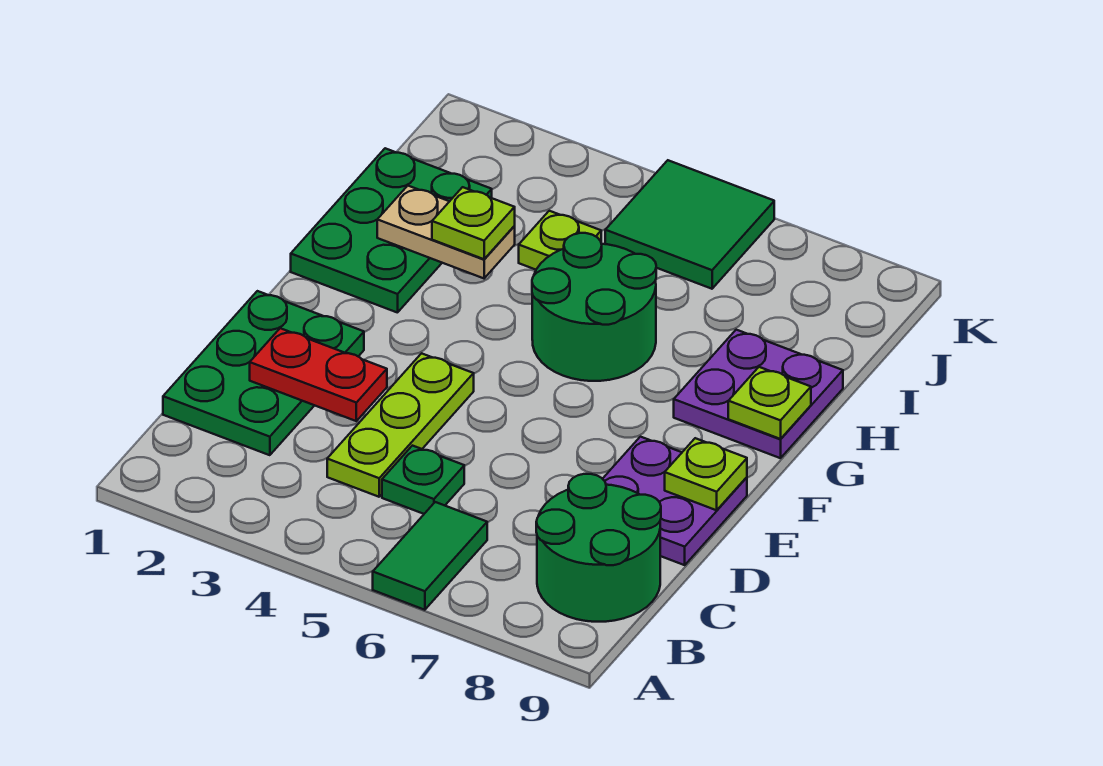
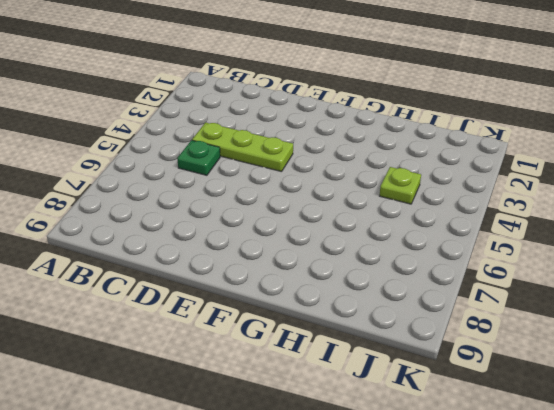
none -> green tile A6:B6 level 1
none -> green round brick B8:C9 level 1
none -> green plate C1:E2 level 1

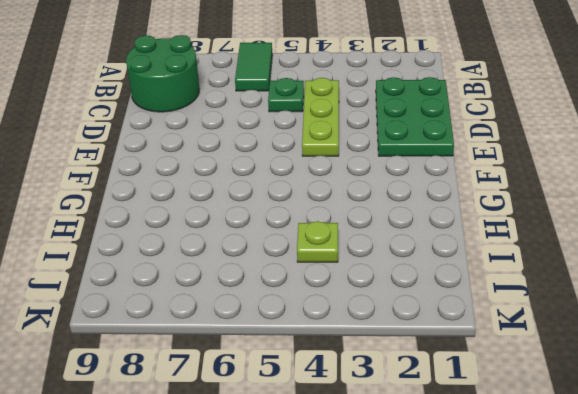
none -> purple plate D8:E9 level 1
none -> green plate G1:I2 level 1
none -> green round brick G5:H6 level 1

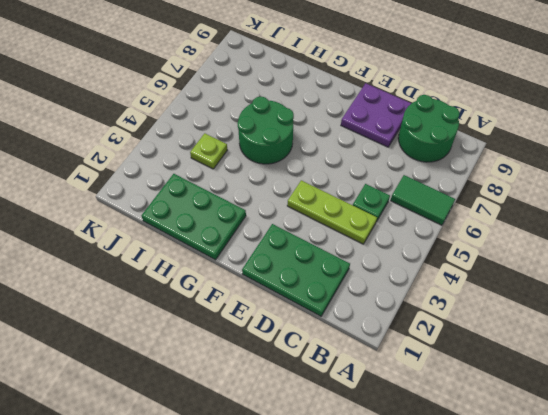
none -> purple plate G8:H9 level 1
none -> green tile J5:K6 level 1
none -> red plate D2:D3 level 2

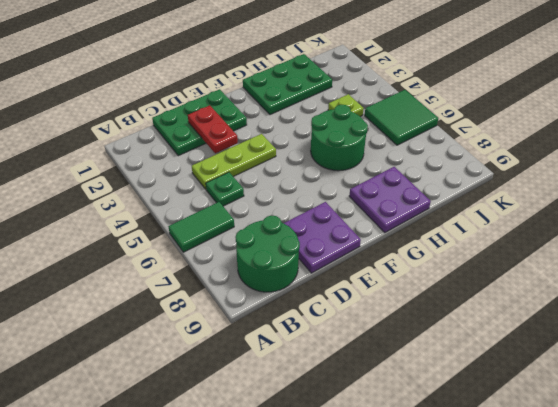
none -> lime plate E9 level 2
none -> lime plate G9 level 2
none -> tan plate H2:H3 level 2

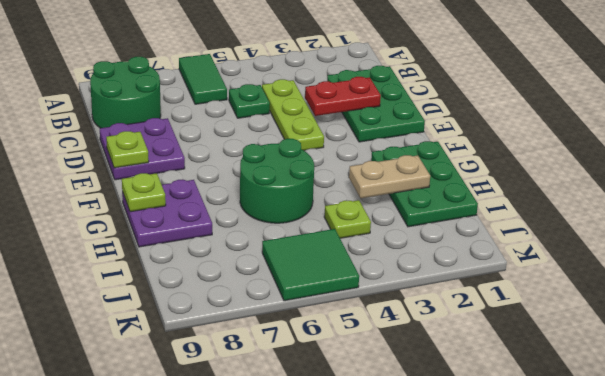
none -> lime plate H3 level 3

